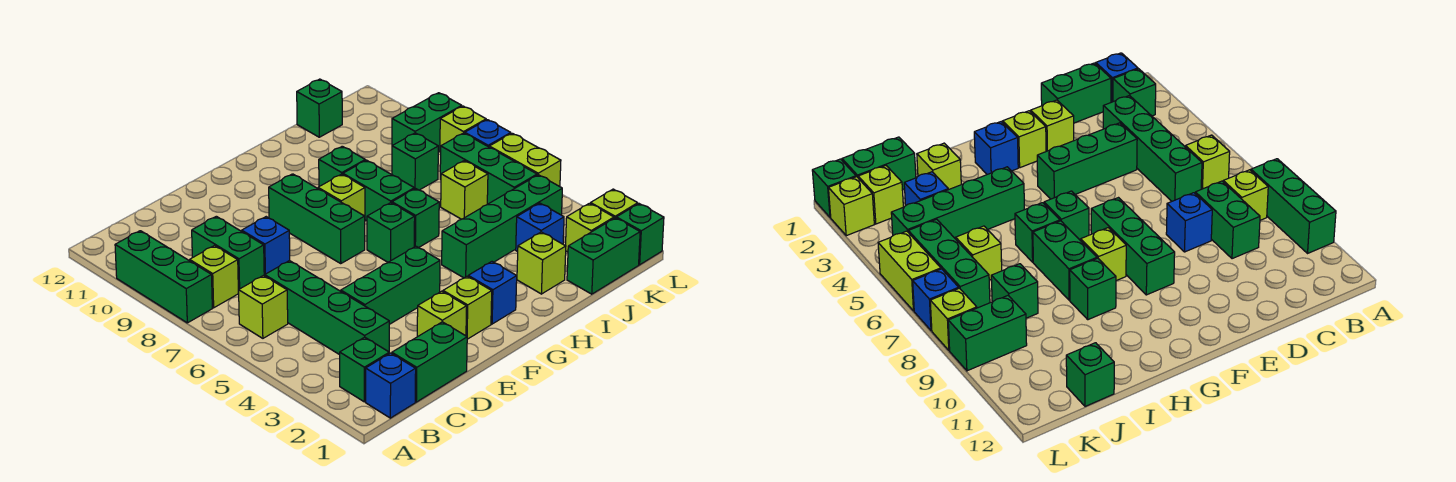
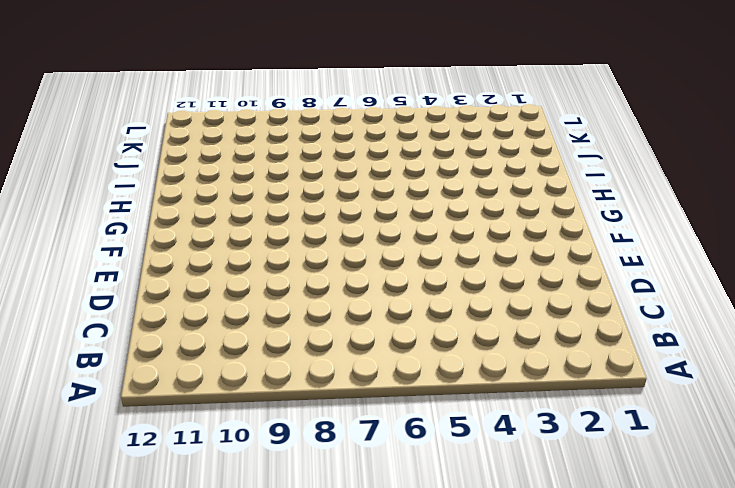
none -> green brick A8:A10 level 1
none -> blue brick B1 level 1
none -> green brick B2 level 1
none -> lime brick B6 level 1

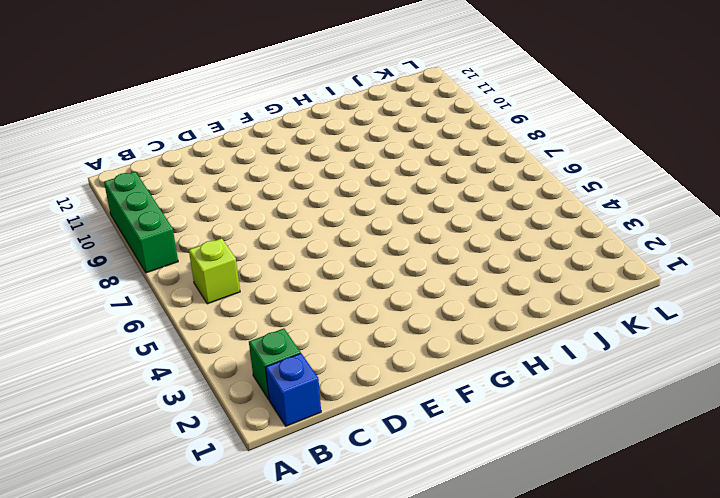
none -> lime brick B8 level 1
none -> green brick C1:D1 level 1
none -> green brick C3:C6 level 1
none -> green brick C8:C9 level 1

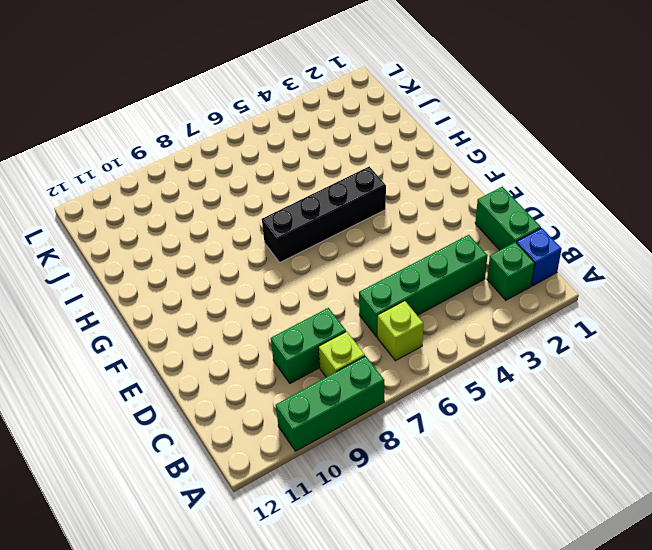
black brick G4:G7 level 1 -> green brick G6 level 1
none -> green brick D4:F4 level 1
none -> blue brick D8 level 1
none -> lime brick E2 level 1
none -> lime brick F2 level 1

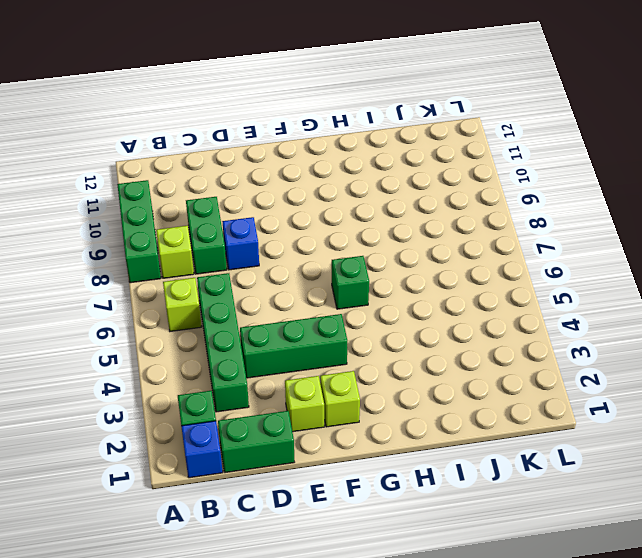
none -> green brick F7:F9 level 1
none -> blue brick G2 level 1
none -> lime brick G8 level 1
none -> green brick H4:K4 level 1

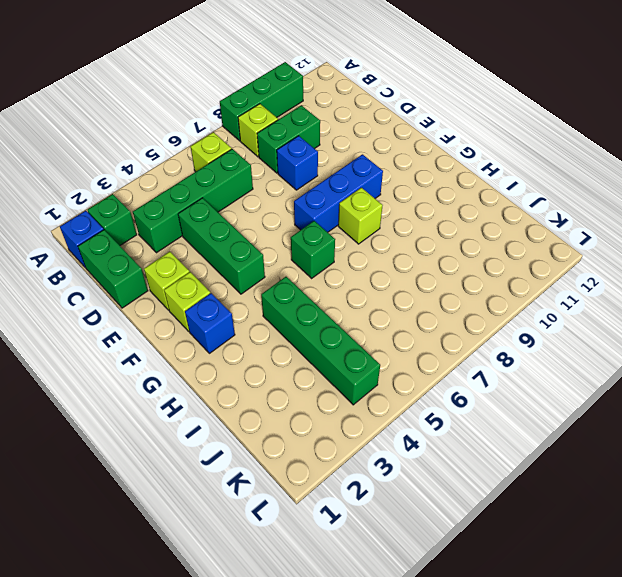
blue brick F7:F9 level 1 -> green brick F7:F9 level 1
none -> green brick H6 level 1
none -> green brick H7:H8 level 1
none -> green brick H9 level 1
none -> lime brick I2 level 1

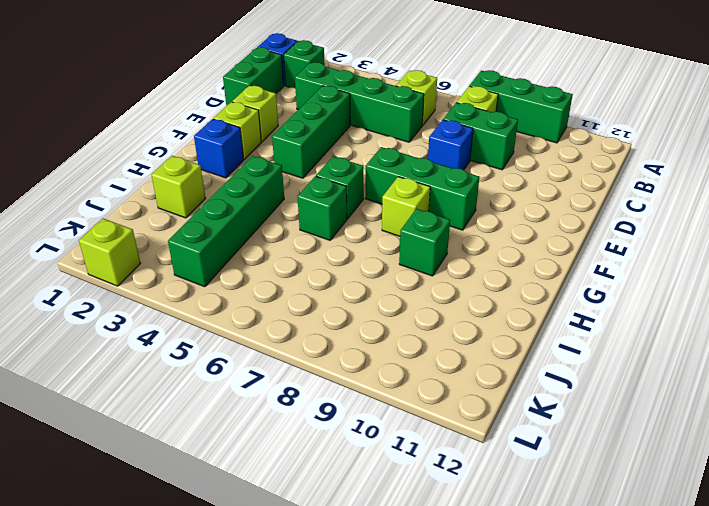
none -> green brick H7:H8 level 1
none -> green brick J1:K1 level 1
none -> blue brick J3 level 1
none -> lime brick J6 level 1

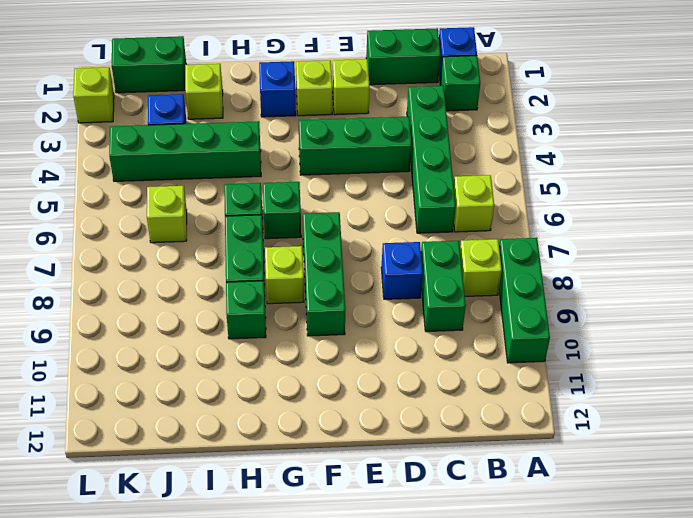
none -> green brick J8 level 1
none -> green brick J12 level 1
none -> lime brick K2 level 1
none -> green brick K5:K7 level 1

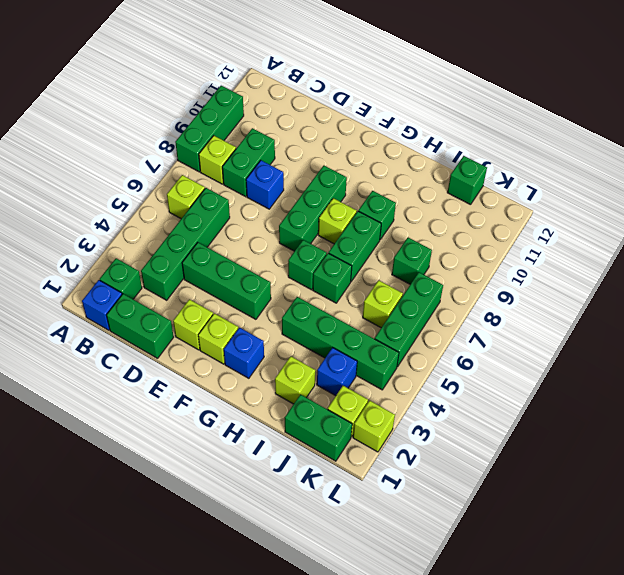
none -> green brick K9:L9 level 1
none -> green brick L1 level 1
none -> lime brick L5:L6 level 1
none -> blue brick L7 level 1

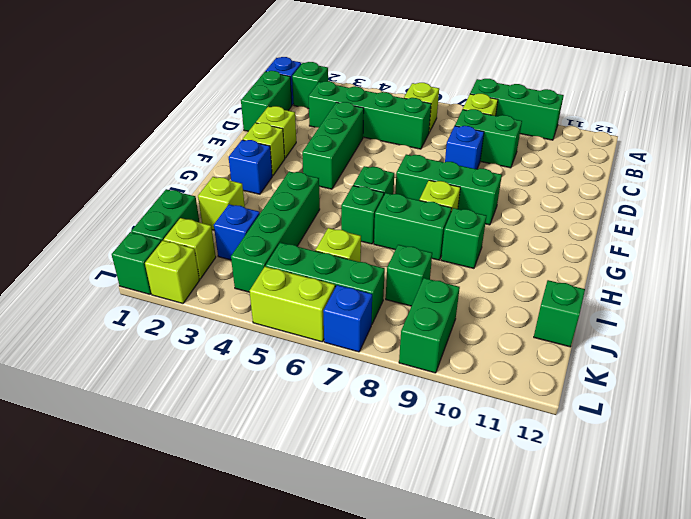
none -> lime brick L8 level 1

